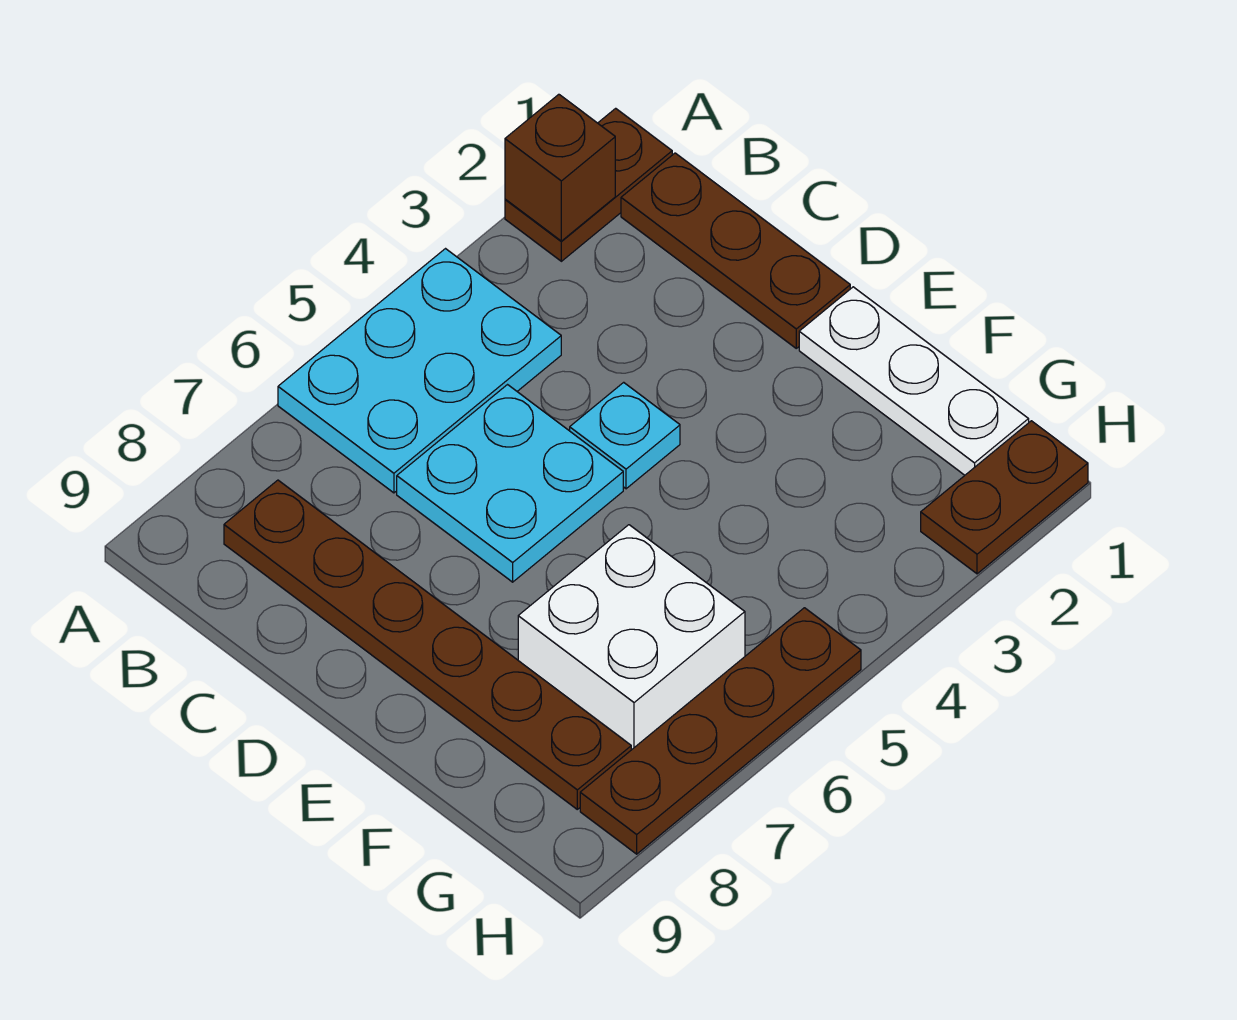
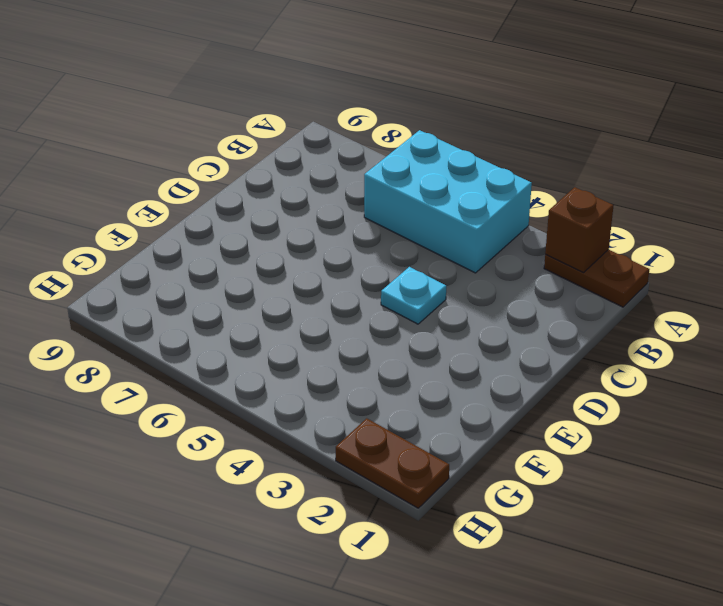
cyan brick A4:B6 level 1 -> cyan plate A4:B6 level 1
none -> brown plate B1:D1 level 1
none -> brown plate B8:G8 level 1

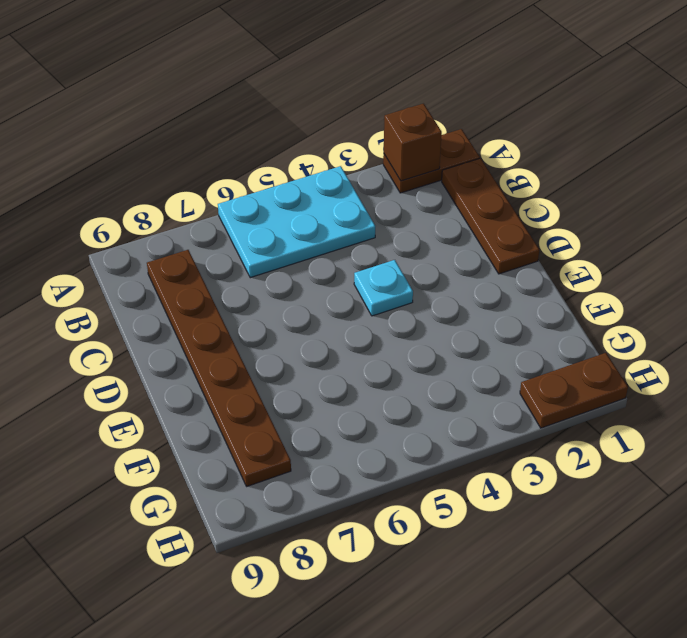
none -> cyan plate C5:D6 level 1
none -> white plate E1:G1 level 1

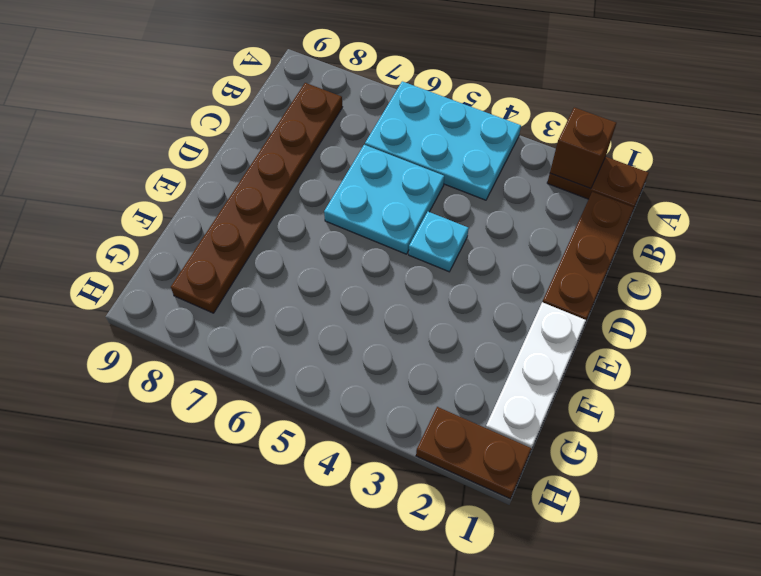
none -> white brick F6:G7 level 1
none -> brown plate H5:H8 level 1

